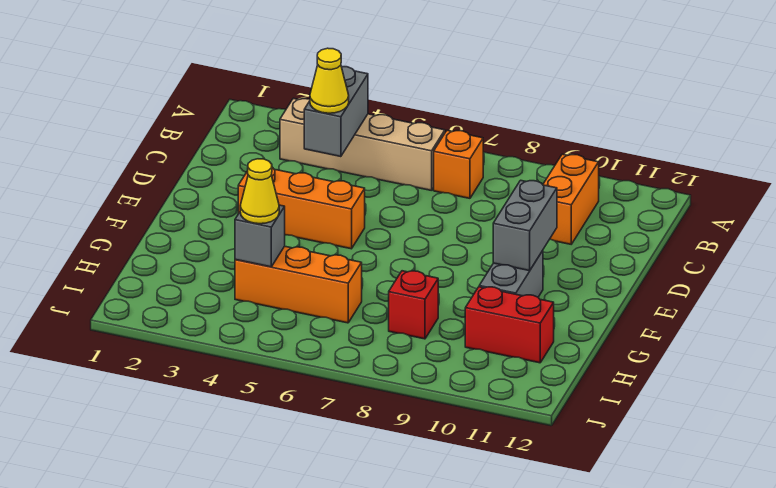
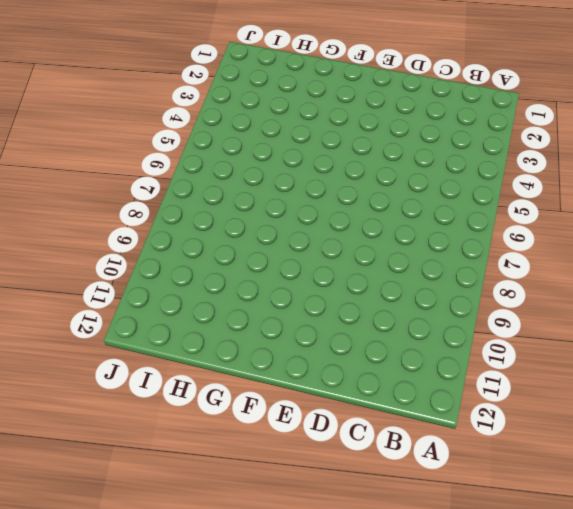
none -> tan brick B3:B6 level 1
none -> orange brick B7 level 1
none -> orange brick B10:C10 level 1

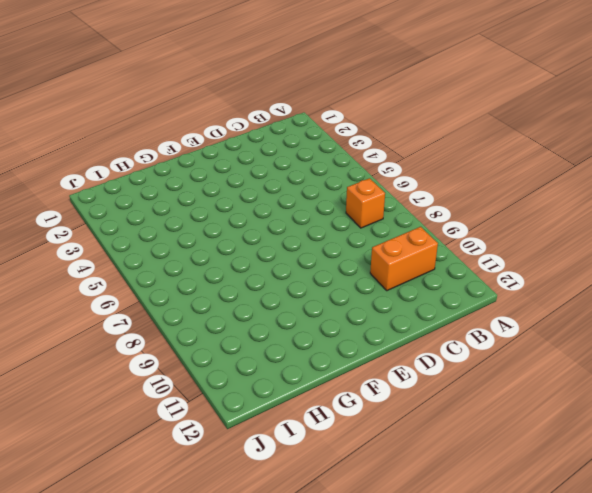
none -> tan brick B3:B6 level 1
none -> orange brick E3:E5 level 1
none -> grey brick F10:G10 level 1

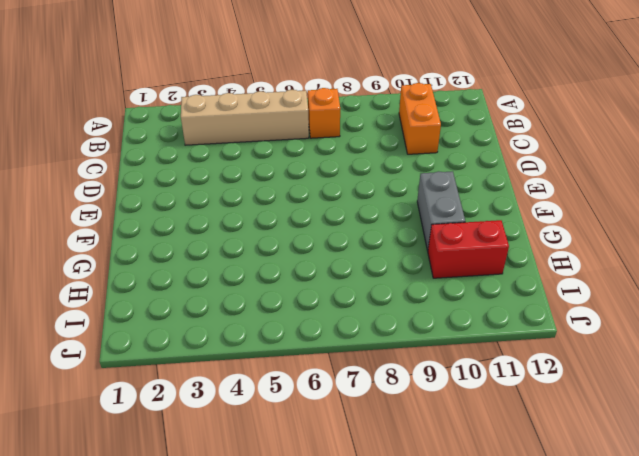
none -> orange brick E3:E5 level 1
none -> orange brick H4:H6 level 1
none -> red brick H8 level 1

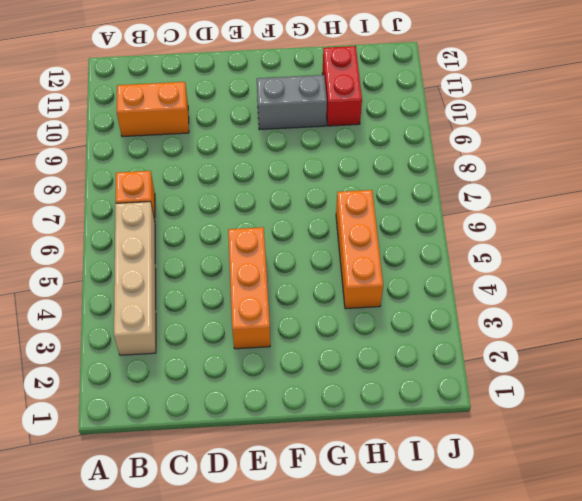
none -> red brick H8 level 1
none -> grey brick B4:C4 level 2
none -> grey brick E10:F10 level 2

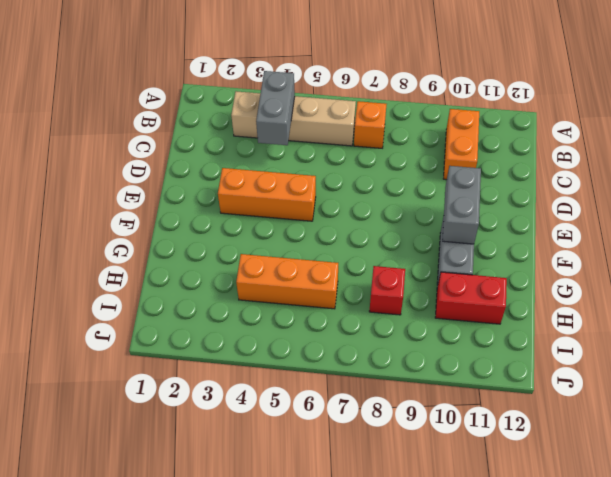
none -> grey brick H4 level 2
none -> yellow cone C4 level 3
none -> yellow cone H4 level 3

